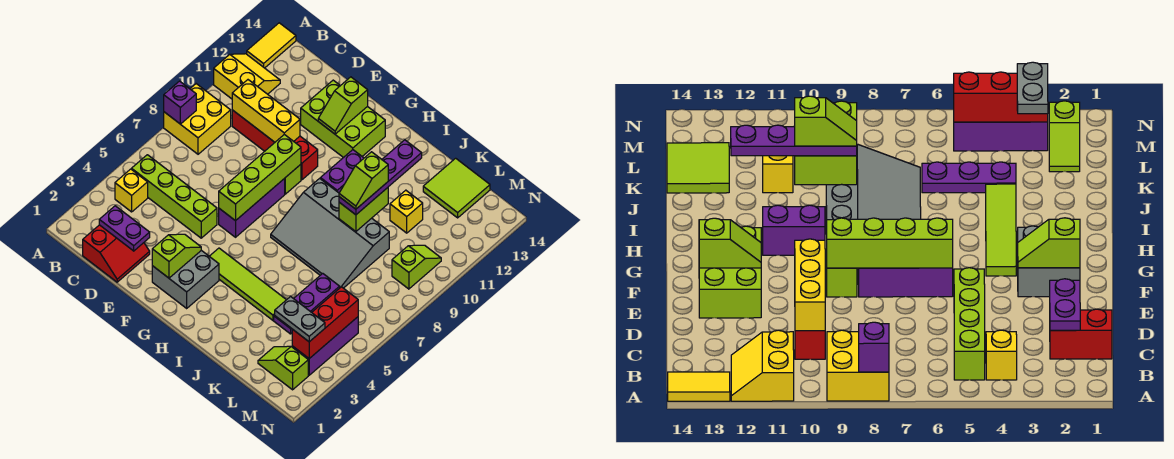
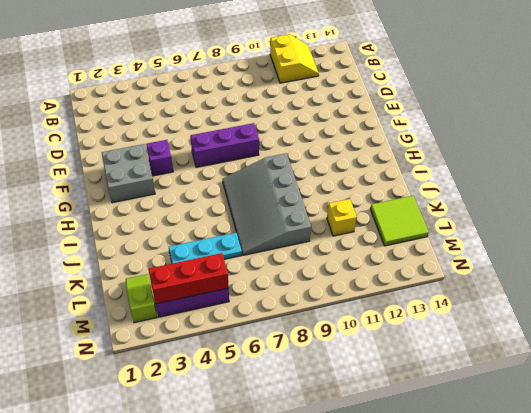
purple brick F4 level 1 -> purple brick A8 level 2
cyan plate K4:K6 level 1 -> purple plate K4:K6 level 1
none -> yellow brick A8:B9 level 1
none -> yellow tile A13:A14 level 1
none -> yellow brick B4 level 1
none -> lime brick B5:E5 level 1

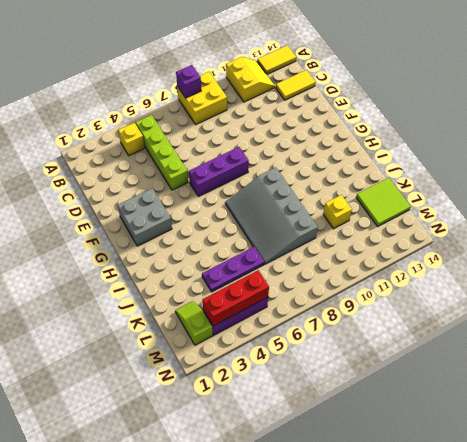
yellow tile C13:C14 level 1 -> none
none -> red slope C1:D2 level 1 top C
none -> red brick C10:F10 level 1
none -> lime brick E12:G13 level 1
none -> lime brick F9 level 1

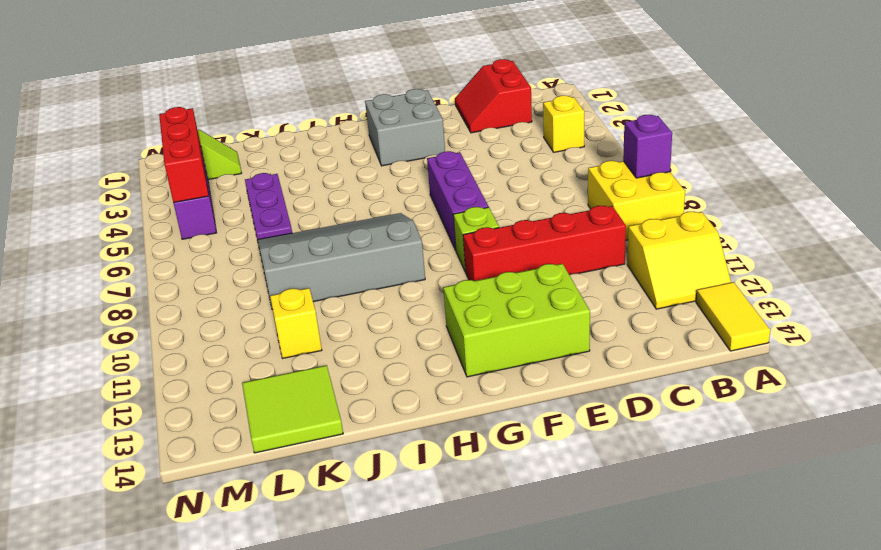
none -> lime brick B5:E5 level 1
none -> lime tile G4:J4 level 1
none -> purple brick H10:H11 level 1
none -> lime slope M9:M10 level 1 top 9

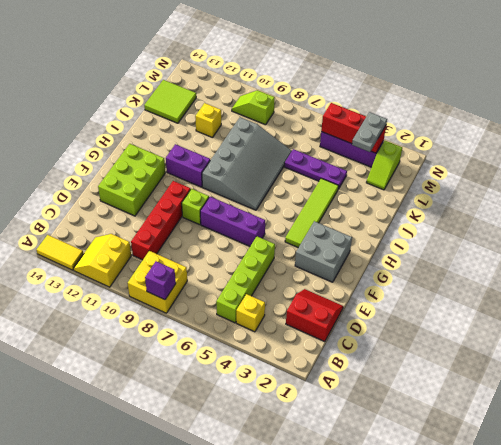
none -> purple plate C2:D2 level 2
none -> yellow brick C10:E10 level 2
none -> lime slope F2:F3 level 2 top 2
none -> lime brick F6:F9 level 2

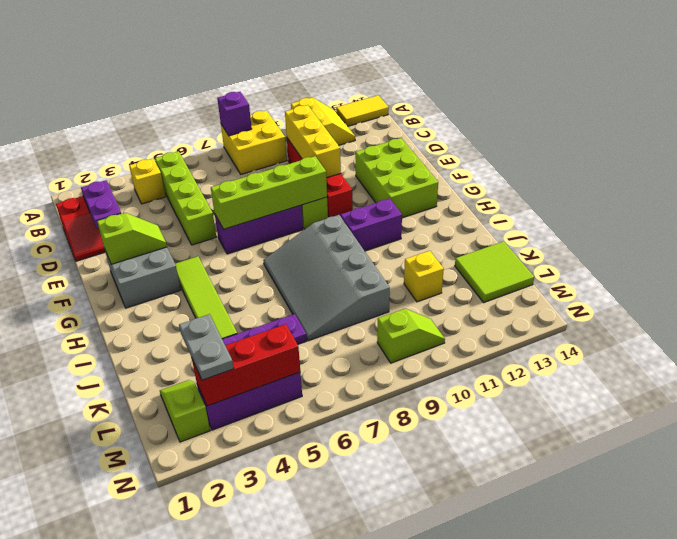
none -> lime slope F12:F13 level 2 top 13
none -> lime brick J9:J10 level 2
none -> purple plate J9:J12 level 3
none -> lime slope J9:J10 level 4 top 10

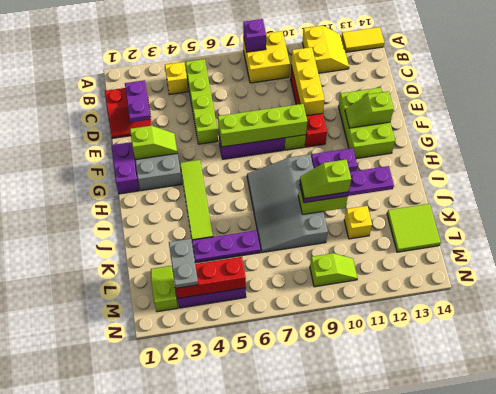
purple brick F1:G1 level 1 -> none

